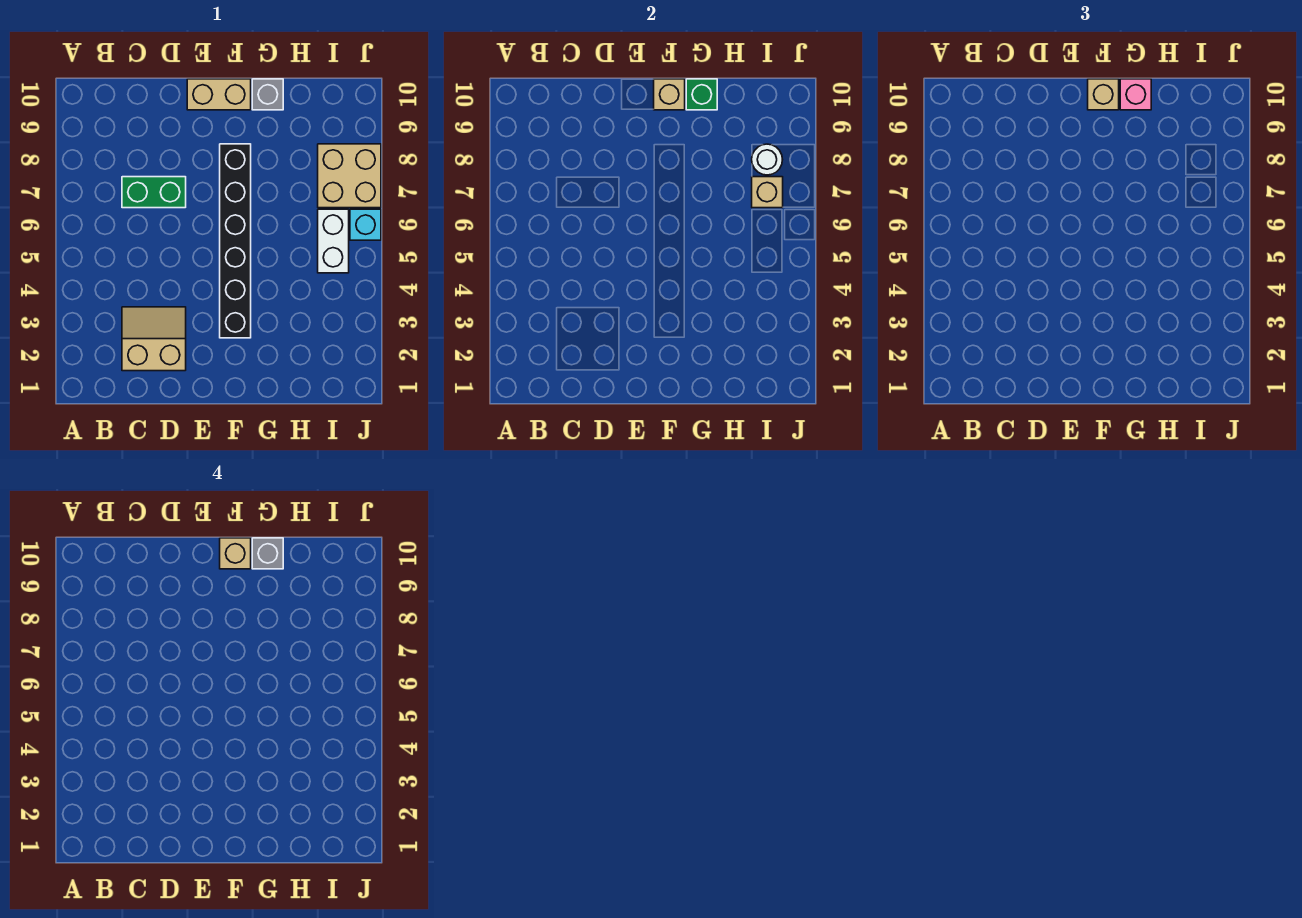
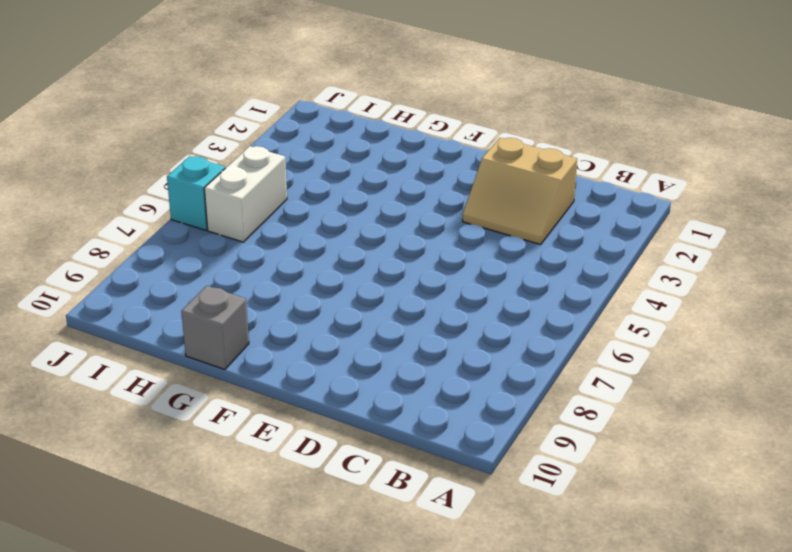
none -> green brick C7:D7 level 1
none -> tan brick E10:F10 level 1
none -> black brick F3:F8 level 1

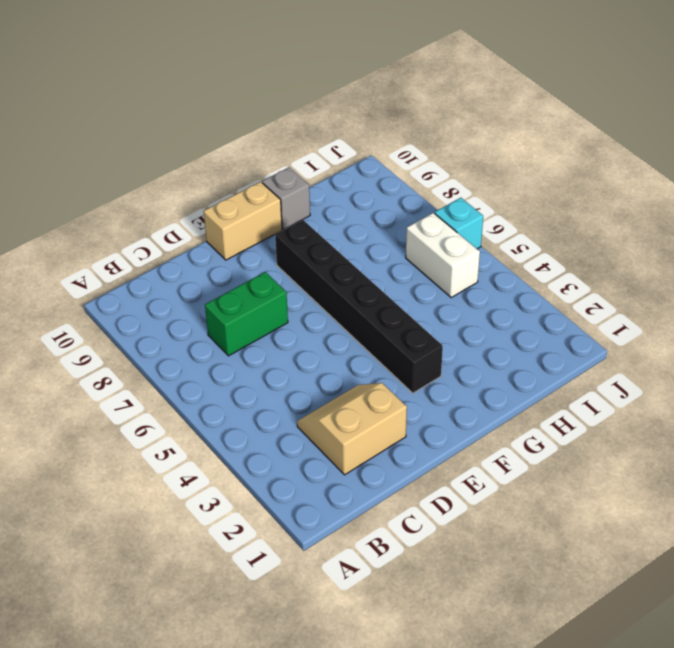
none -> tan brick I7:J8 level 1
none -> tan brick F10 level 2
none -> green brick G10 level 2

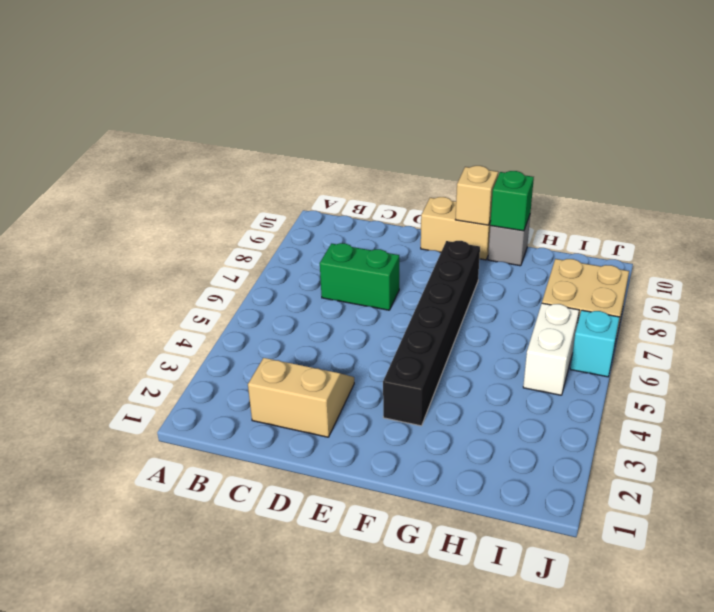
none -> tan brick I7 level 2
none -> white round brick I8 level 2
none -> tan brick F10 level 3

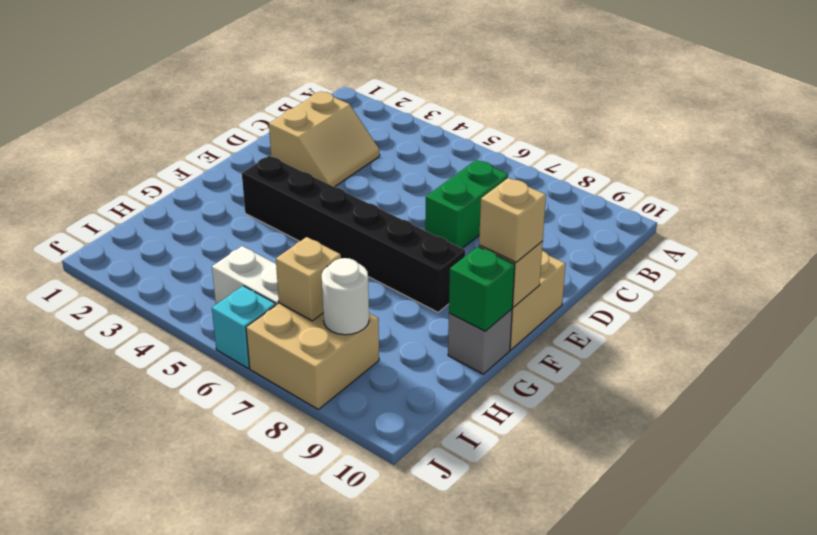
none -> pink brick G10 level 3
none -> tan brick F10 level 4
none -> grey brick G10 level 4

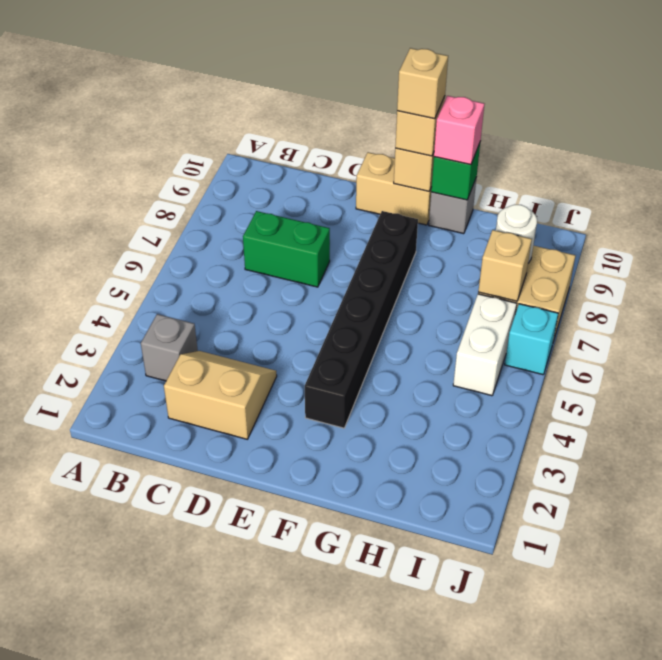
grey brick B3 level 1 -> grey brick G10 level 4

